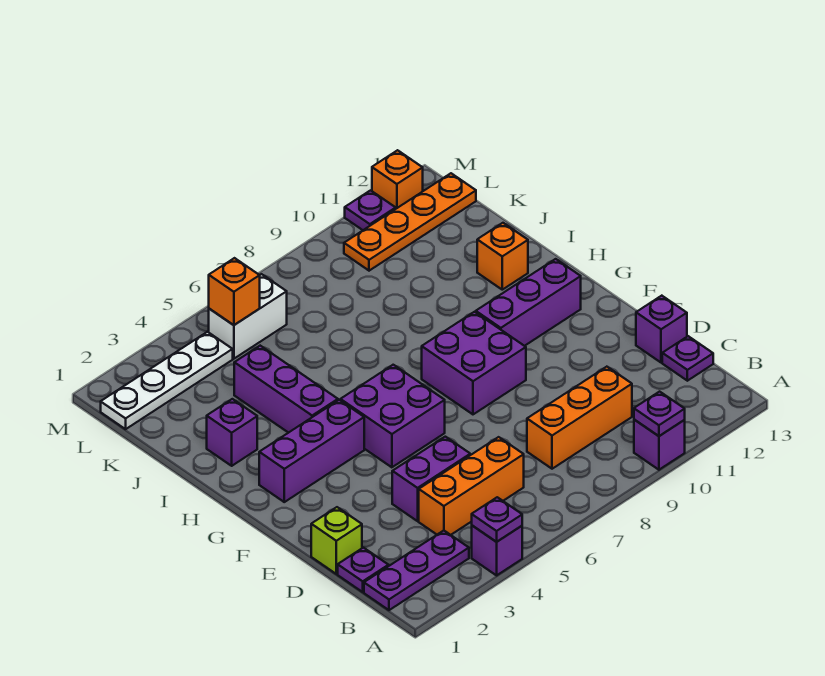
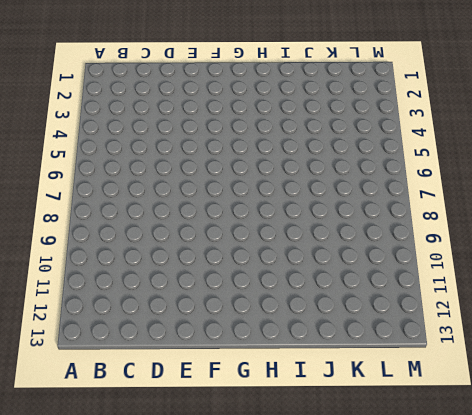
none -> purple brick A4 level 1
none -> purple brick A10 level 1
none -> purple plate B1:B3 level 1

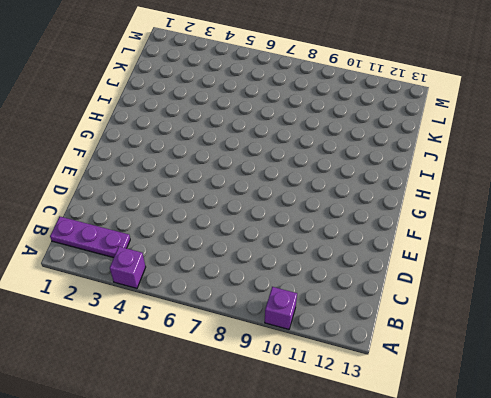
none -> purple plate C1 level 1
none -> orange brick C4:C6 level 1
none -> orange brick C8:C10 level 1

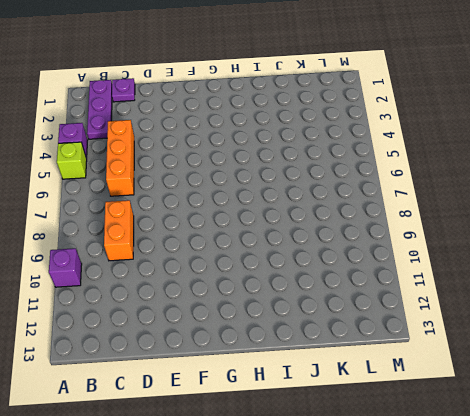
lime brick A5 level 1 -> lime brick D1 level 1
orange brick C8:C9 level 1 -> orange brick C8:C10 level 1
none -> purple plate C13 level 1
none -> purple brick D4:D5 level 1
none -> purple brick D13 level 1

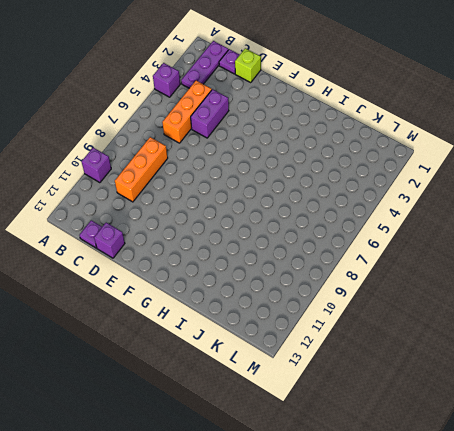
none -> purple brick F5:G6 level 1
none -> purple brick F8:G9 level 1
none -> purple brick G2:G4 level 1

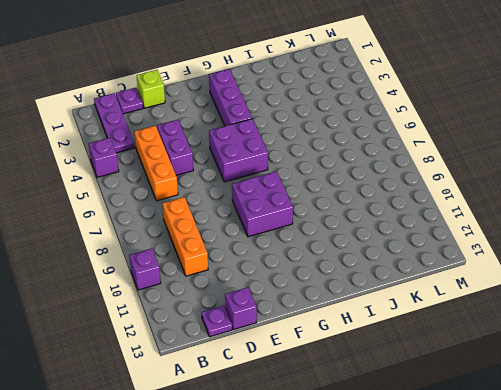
none -> purple brick G10:G12 level 1
none -> purple brick H4:J4 level 1
none -> purple brick I2 level 1

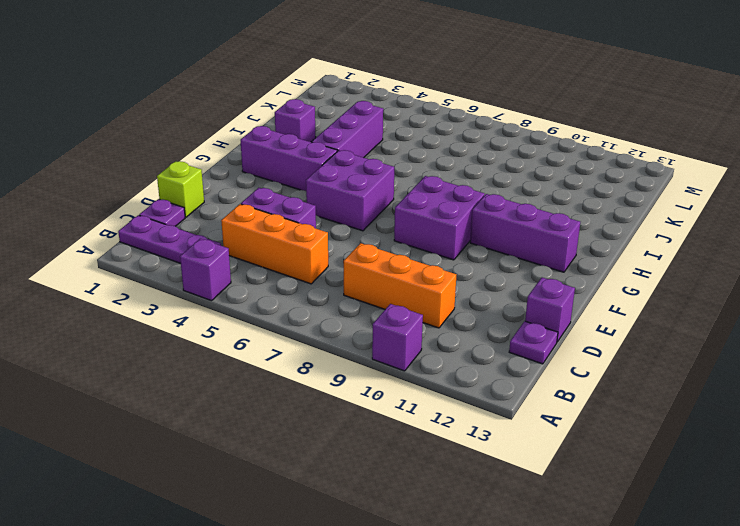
none -> orange brick I12 level 1
none -> white plate L1:L4 level 1
none -> white brick L5:L6 level 1

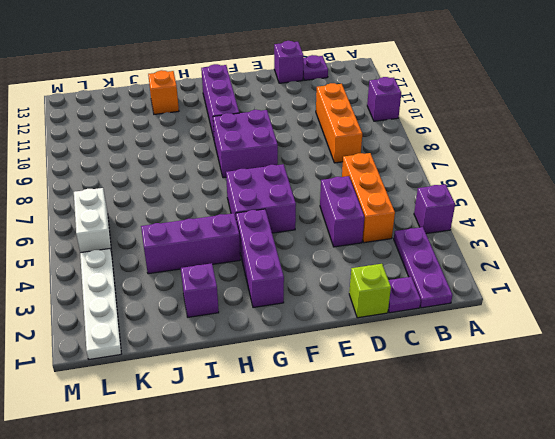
none -> orange plate L10:L13 level 1
none -> purple plate M11 level 1
none -> orange brick M12 level 1

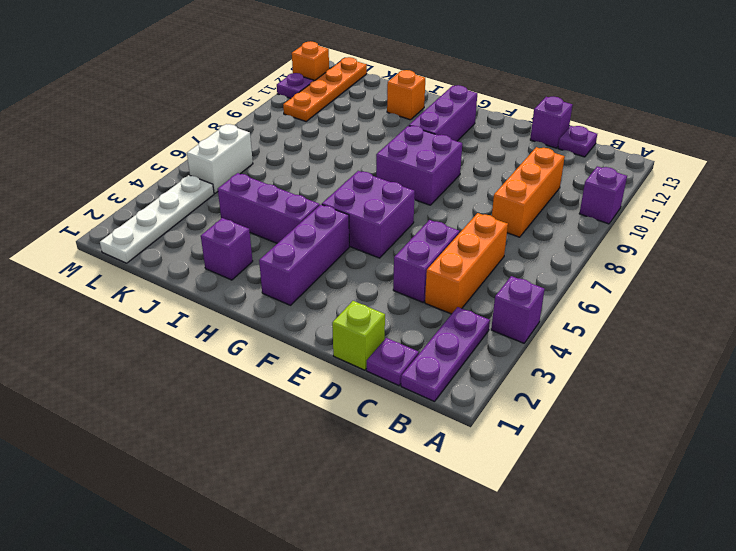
none -> purple plate A4 level 2
none -> purple plate A10 level 2
none -> orange brick L5 level 2

